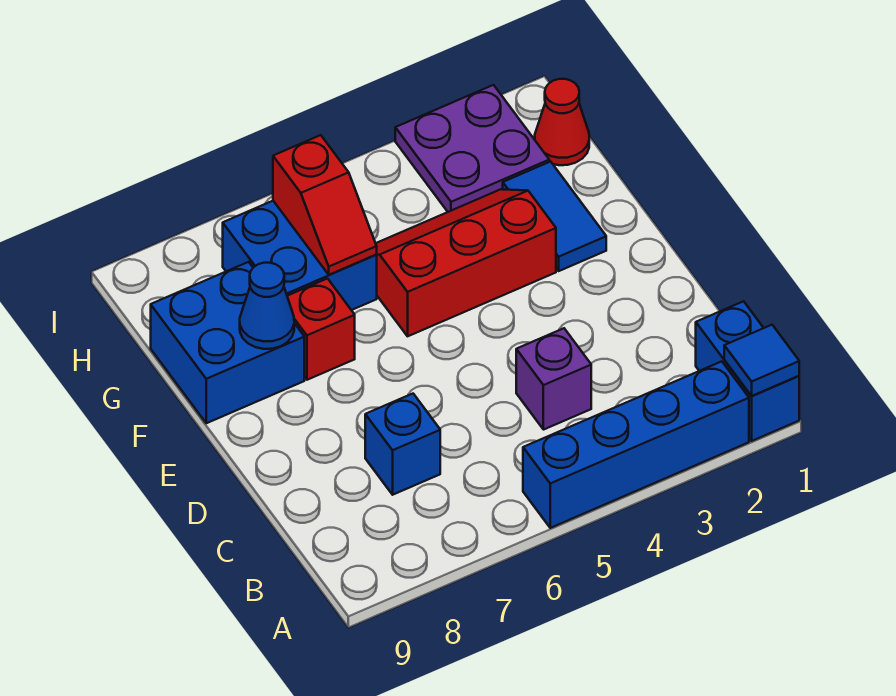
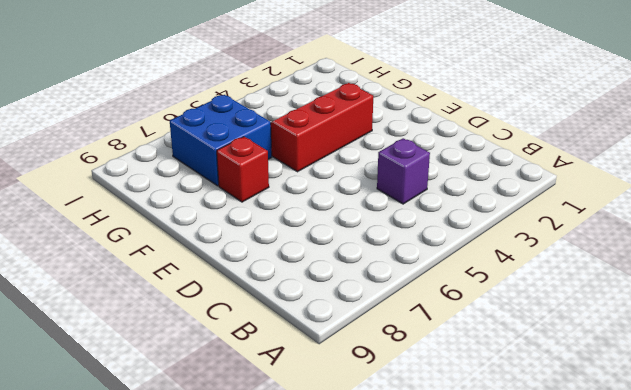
none -> blue brick A1:B1 level 1
none -> blue brick A2:A5 level 1
none -> blue brick C7 level 1

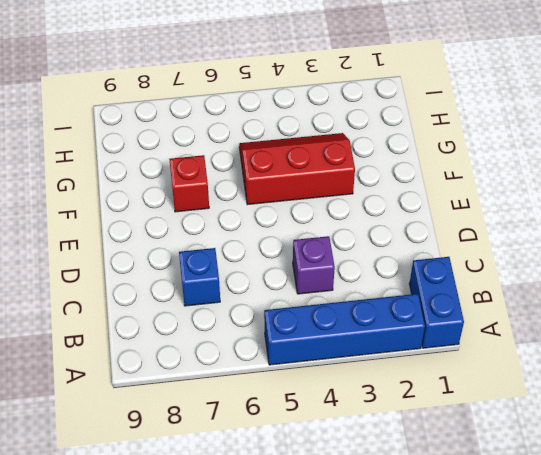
none -> blue tile F2:G2 level 1
none -> blue brick F8:G9 level 1
none -> blue brick G6:H7 level 1

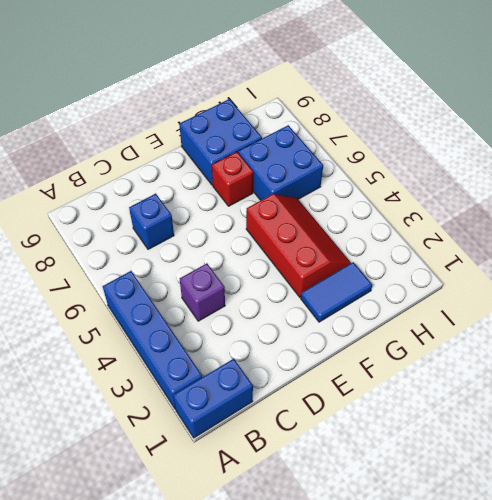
none -> red cone H1 level 1
none -> purple plate H2:I3 level 1
none -> blue tile A1 level 2

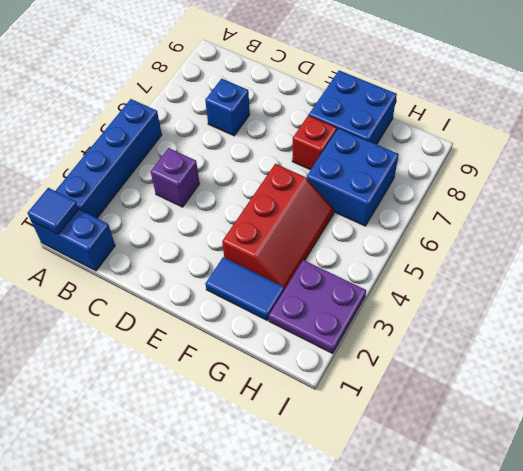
none -> red cone H1 level 1
none -> blue cone F8 level 2
none -> red slope G6:H6 level 2 top H

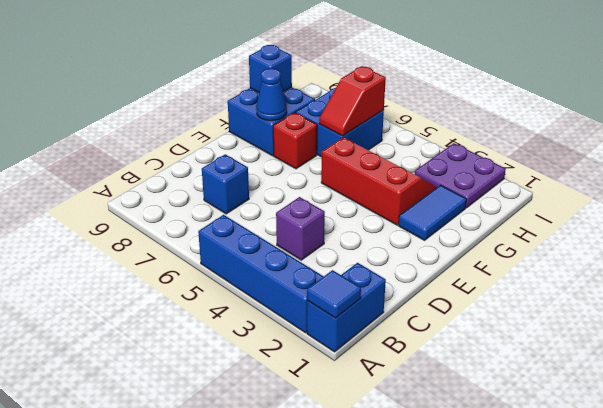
blue brick G9 level 2 -> none
none -> red cone H1 level 1

